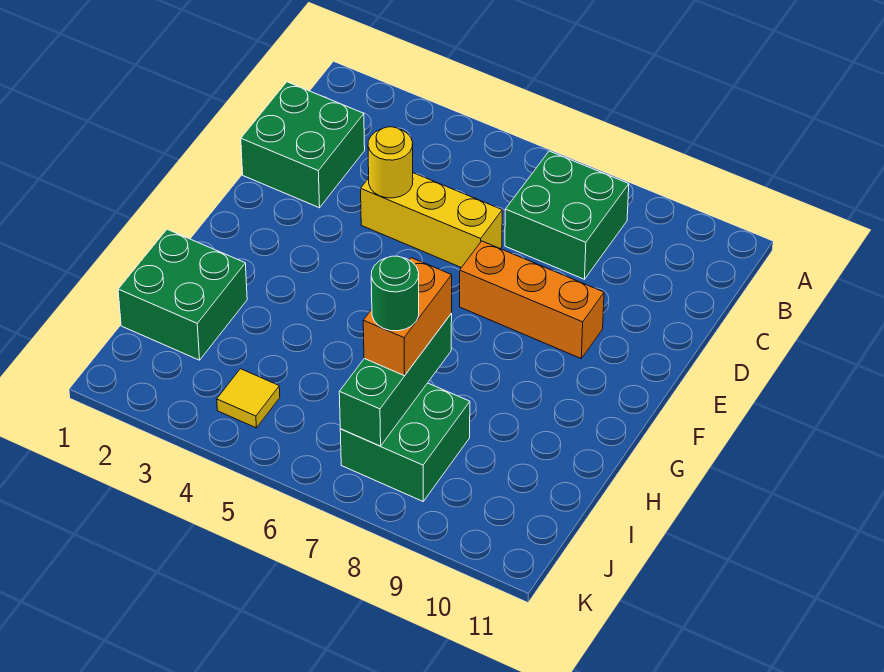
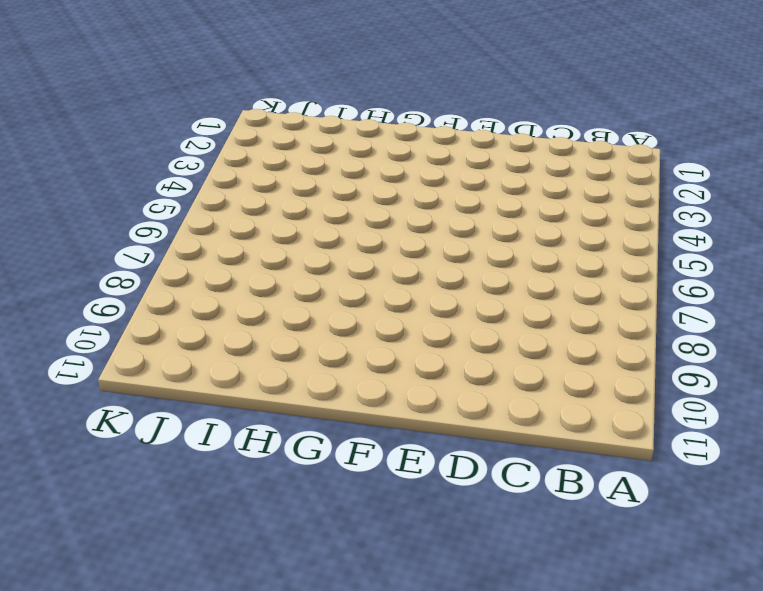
none -> green brick B7:C8 level 1
none -> green brick C1:D2 level 1

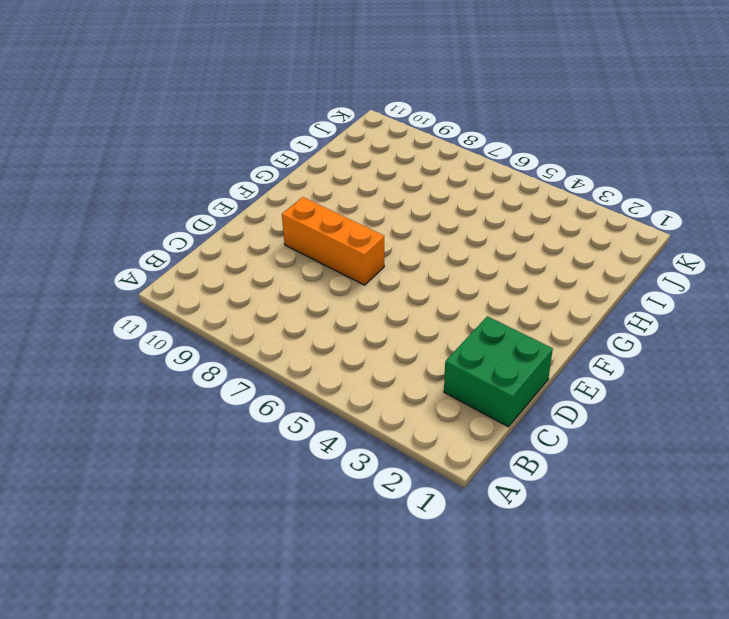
none -> green brick B7:C8 level 1
none -> yellow brick D4:D6 level 1

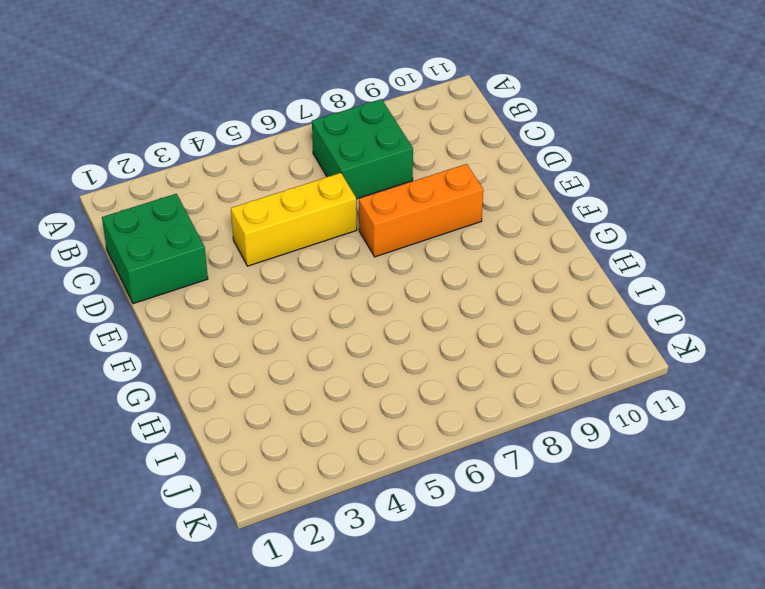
none -> green brick H1:I2 level 1
none -> green brick I7:J8 level 1

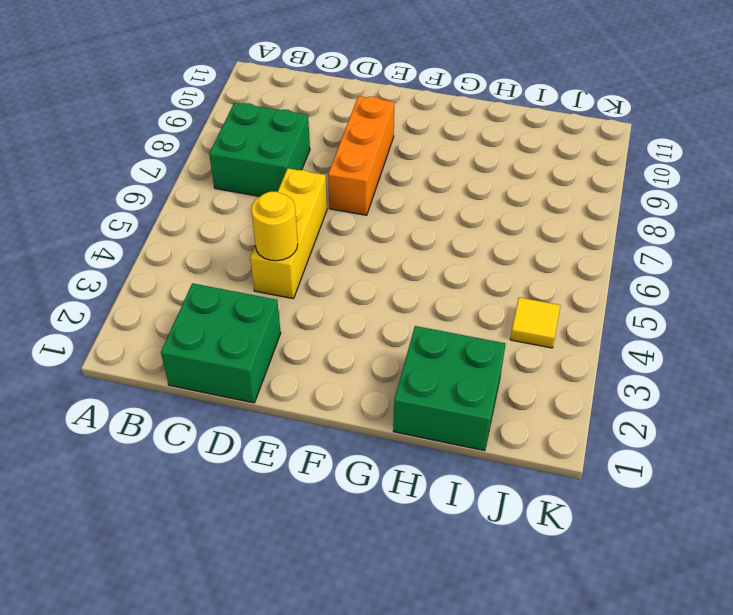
none -> green brick I7:J8 level 1
none -> green brick H7:J7 level 2

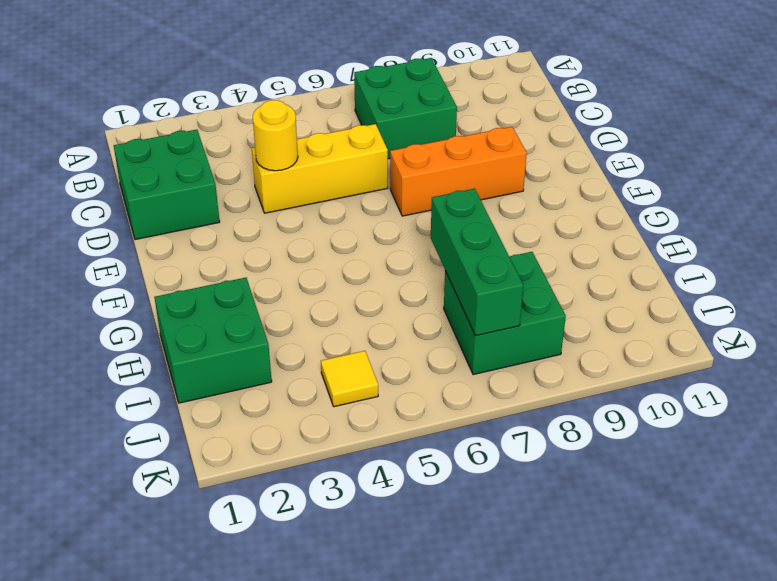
none -> orange brick H7:I7 level 3
none -> green round brick I7 level 4

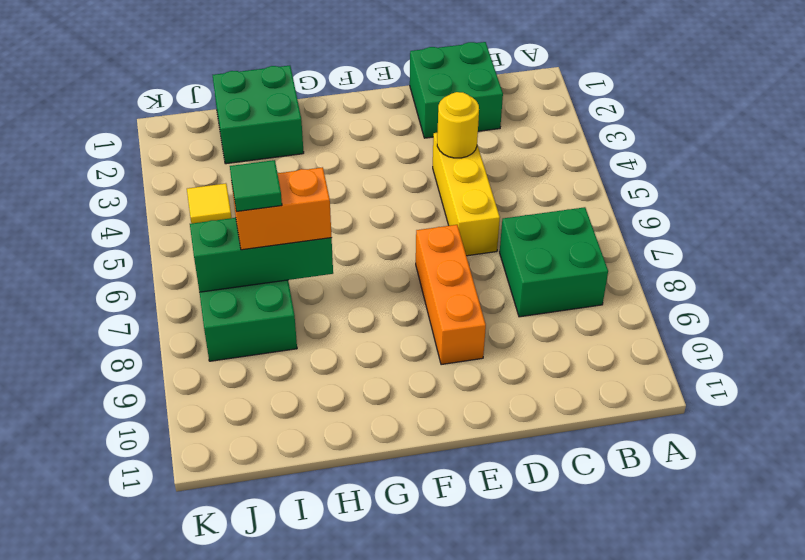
green tile I7 level 4 -> green round brick I7 level 4

